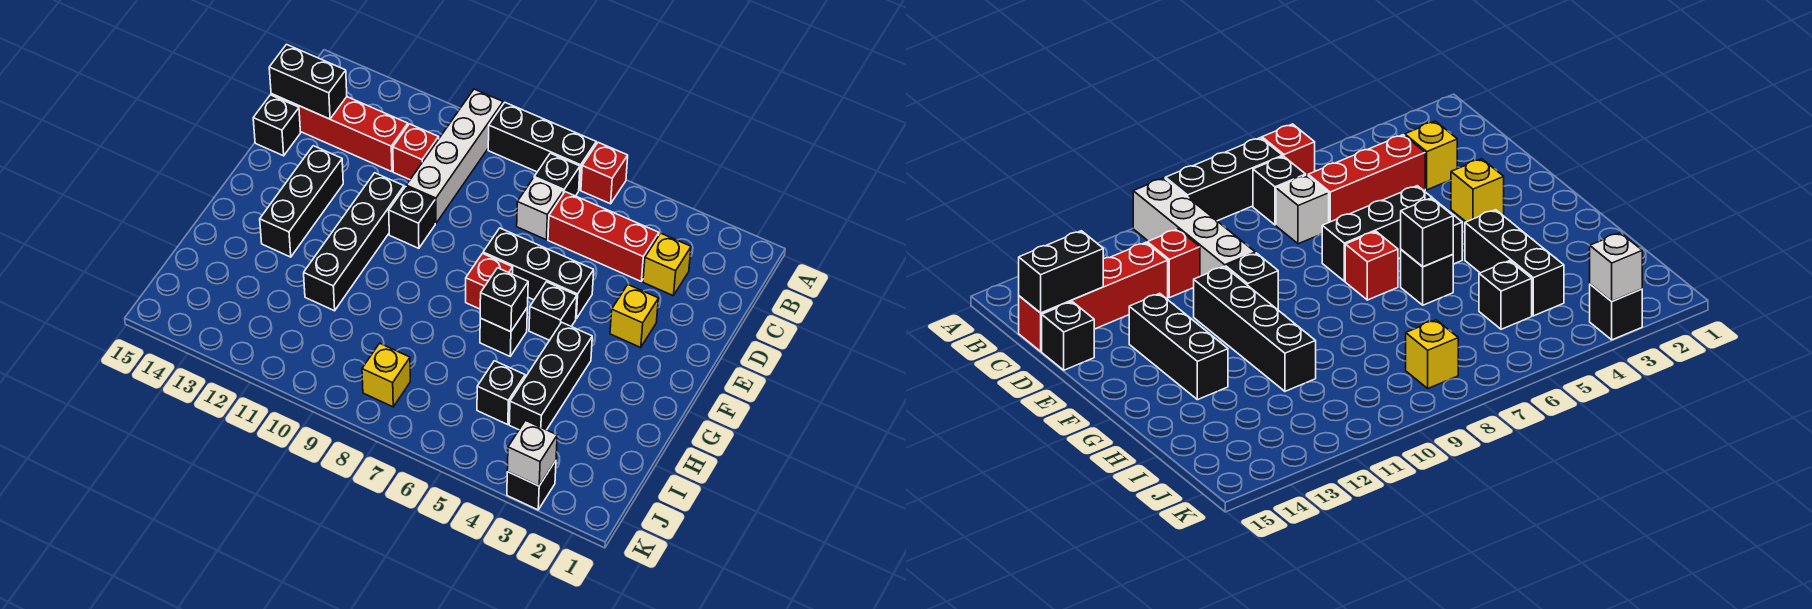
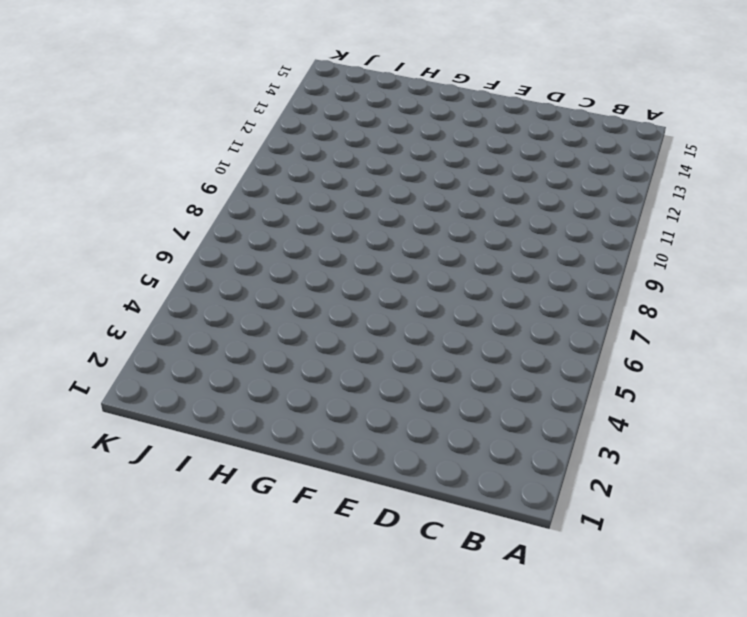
none -> red brick A6 level 1
none -> black brick A7:A9 level 1
none -> white brick A10:D10 level 1

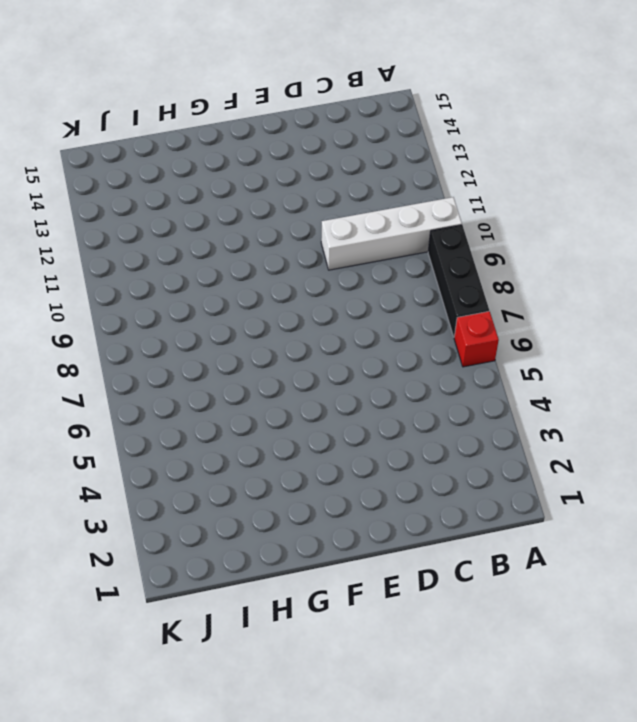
none -> black brick B7 level 1
none -> yellow brick C3 level 1
none -> red brick C4:C6 level 1

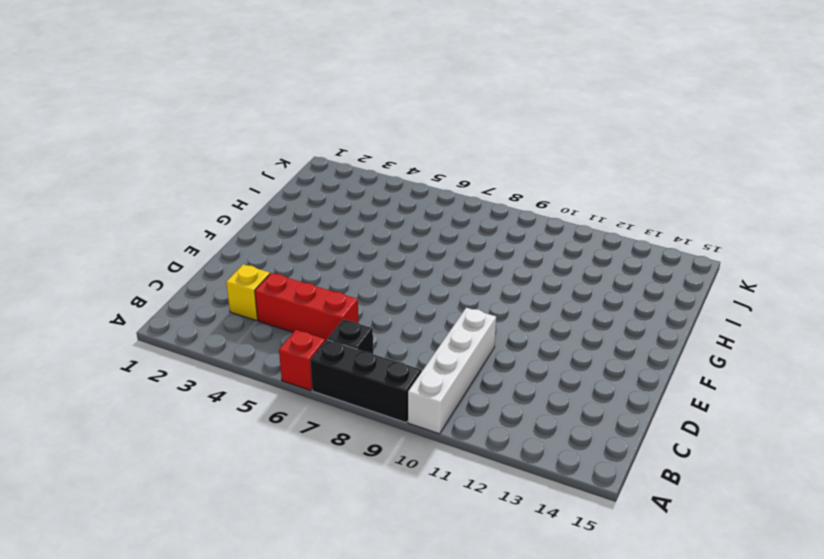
none -> white brick C7 level 1
none -> red brick C11 level 1
none -> red brick C12:C15 level 1

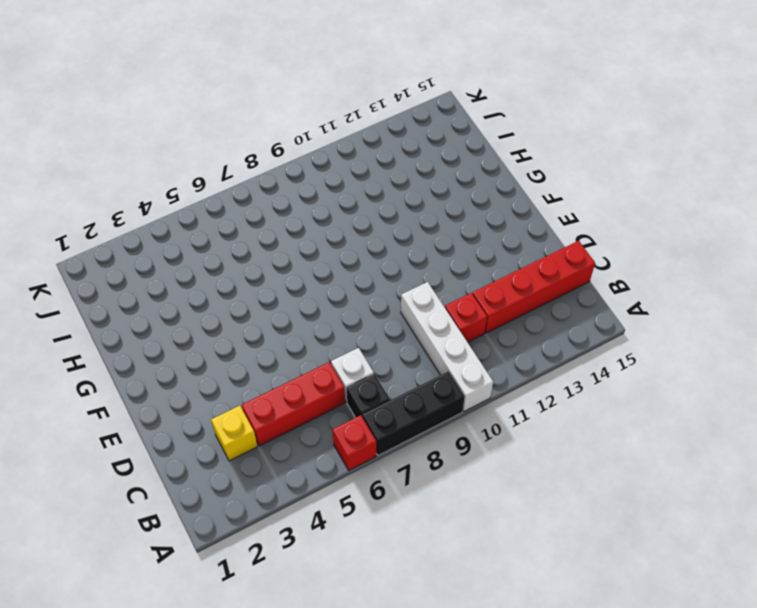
none -> black brick D15 level 1
none -> yellow brick E3 level 1
none -> black brick E5:E7 level 1

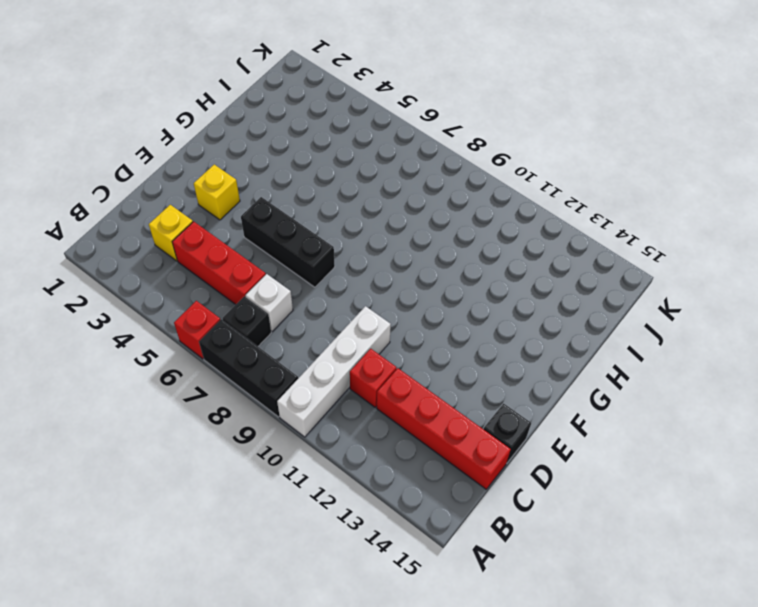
none -> black brick E10 level 1
none -> black brick E11:H11 level 1
none -> black brick E13:G13 level 1

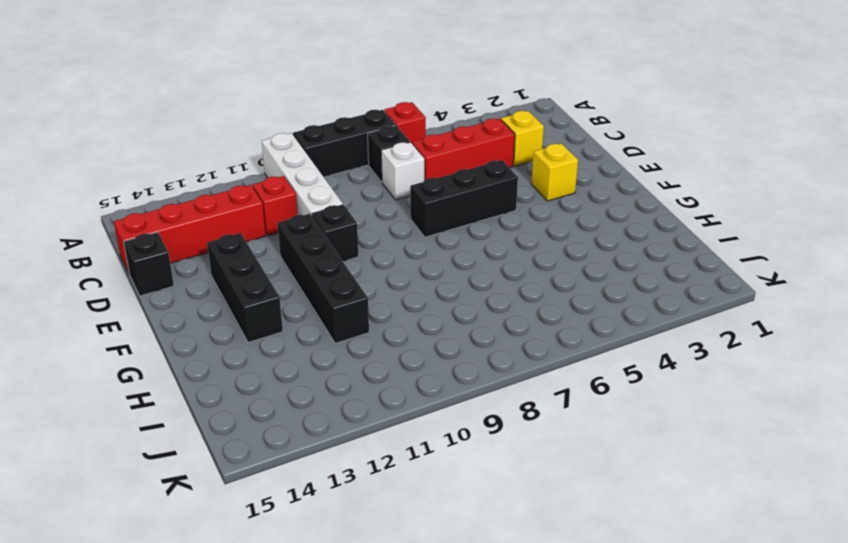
none -> black brick F5 level 1
none -> red brick F7 level 1
none -> black brick G4:I4 level 1

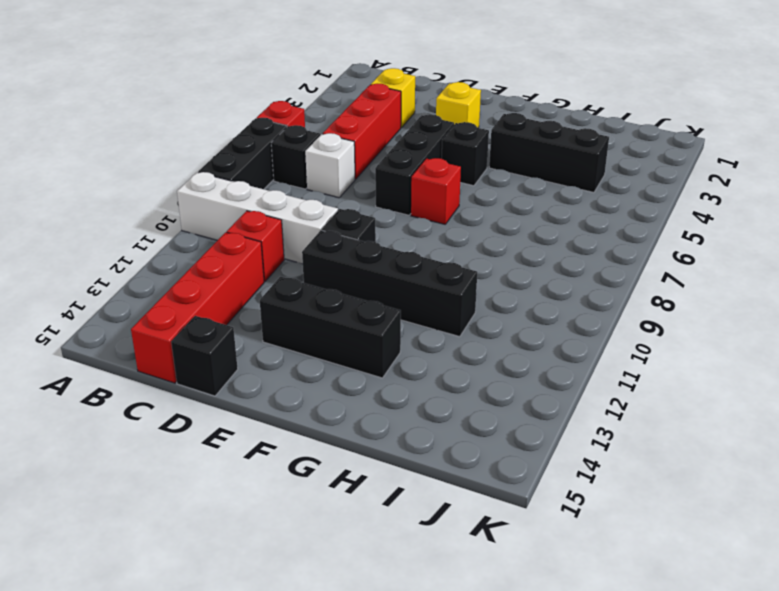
none -> black brick G6 level 1
none -> black brick I5 level 1
none -> yellow brick J8 level 1

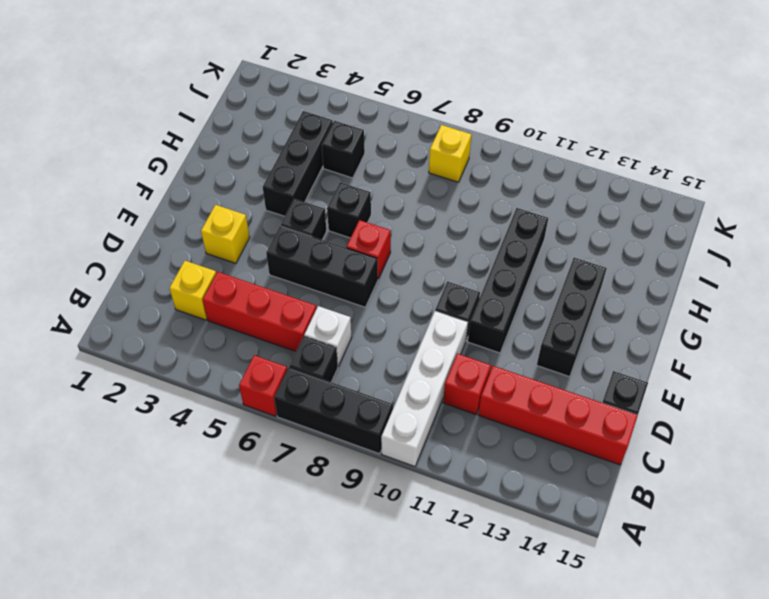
none -> black brick K3 level 1
none -> black brick C14:C15 level 2
none -> black brick G6 level 2

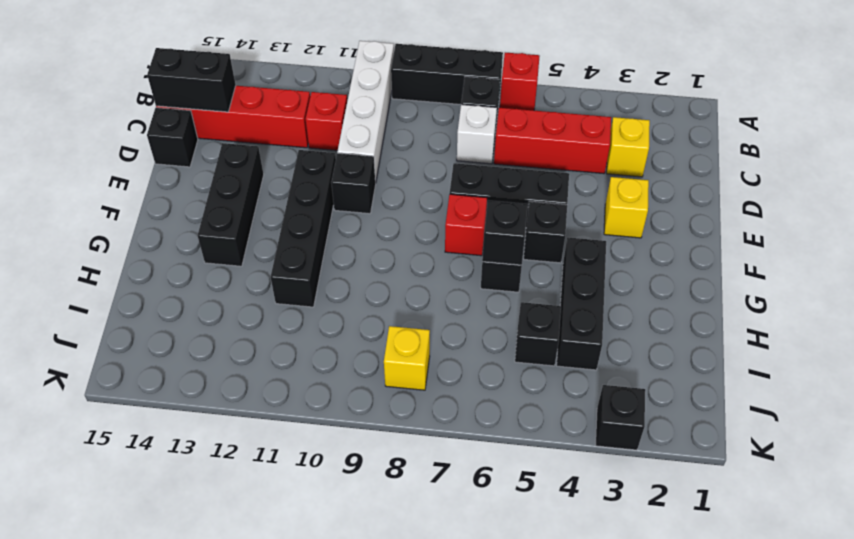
none -> white brick K3 level 2

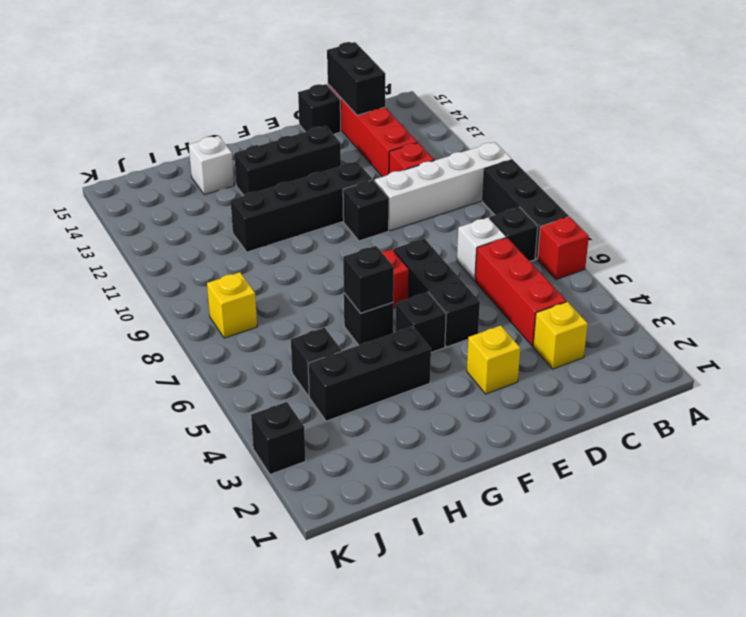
white brick H14 level 1 -> white brick K3 level 2

